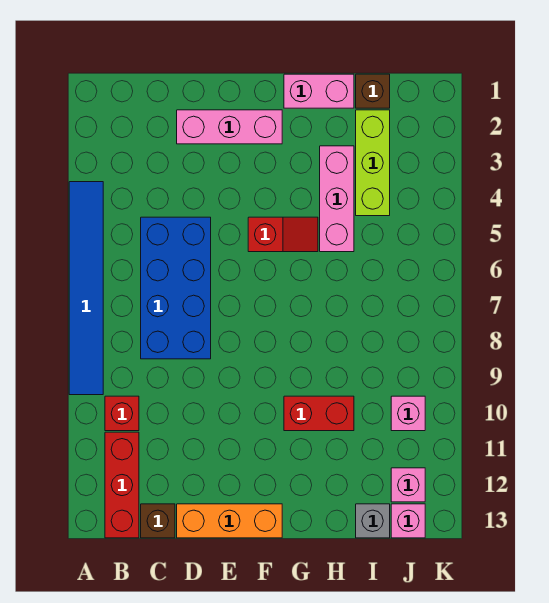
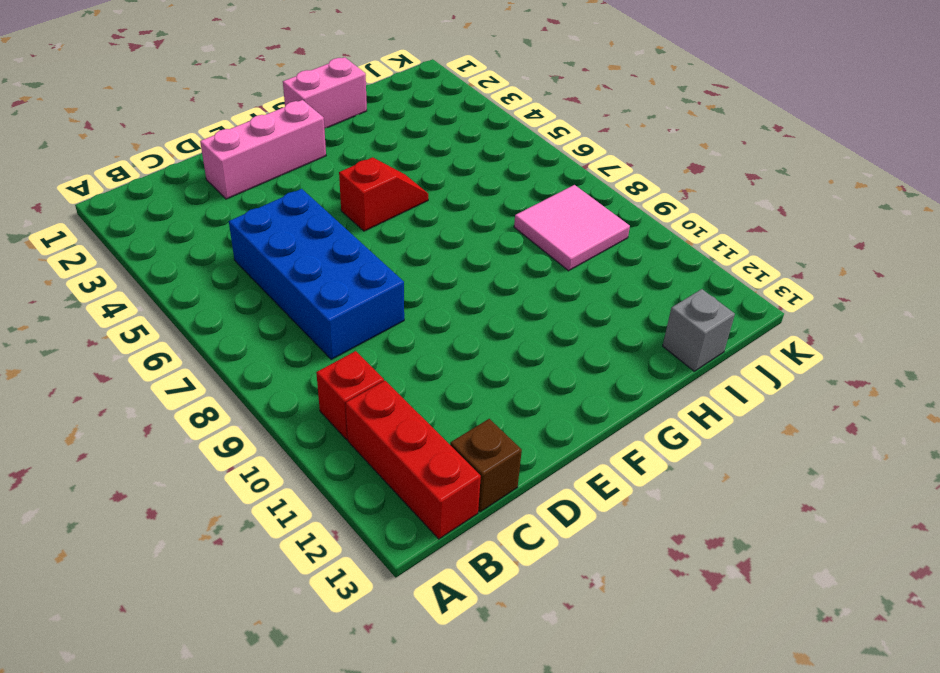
pink tile I8:J9 level 1 -> none
none -> blue tile A4:A9 level 1
none -> orange brick D13:F13 level 1
none -> red brick G10:H10 level 1

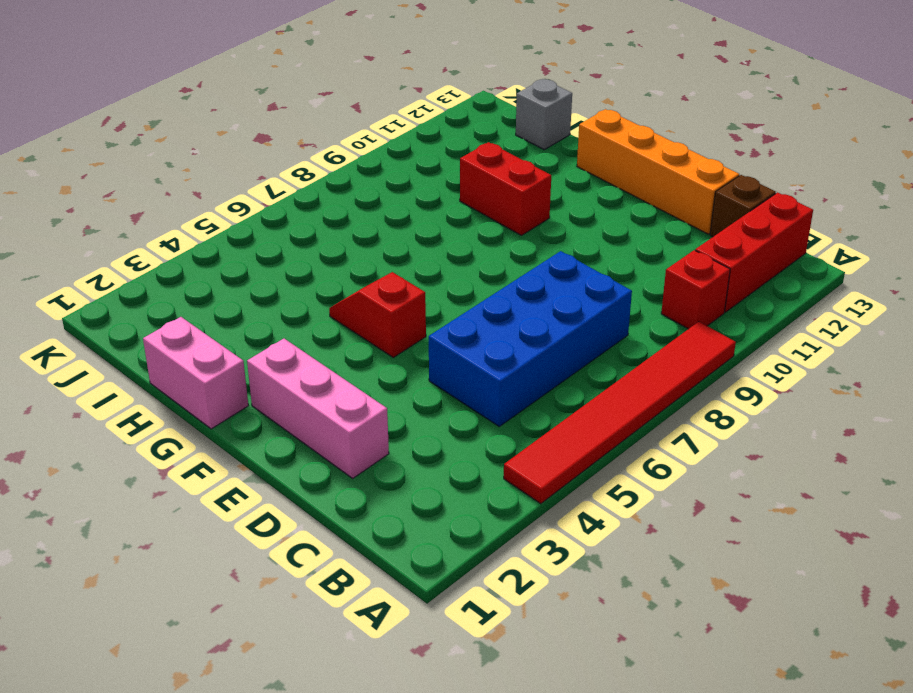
red tile A4:A9 level 1 -> blue tile A4:A9 level 1
orange brick D13:G13 level 1 -> orange brick D13:F13 level 1
none -> pink brick H3:H5 level 1
none -> brown brick I1 level 1
none -> lime brick I2:I4 level 1

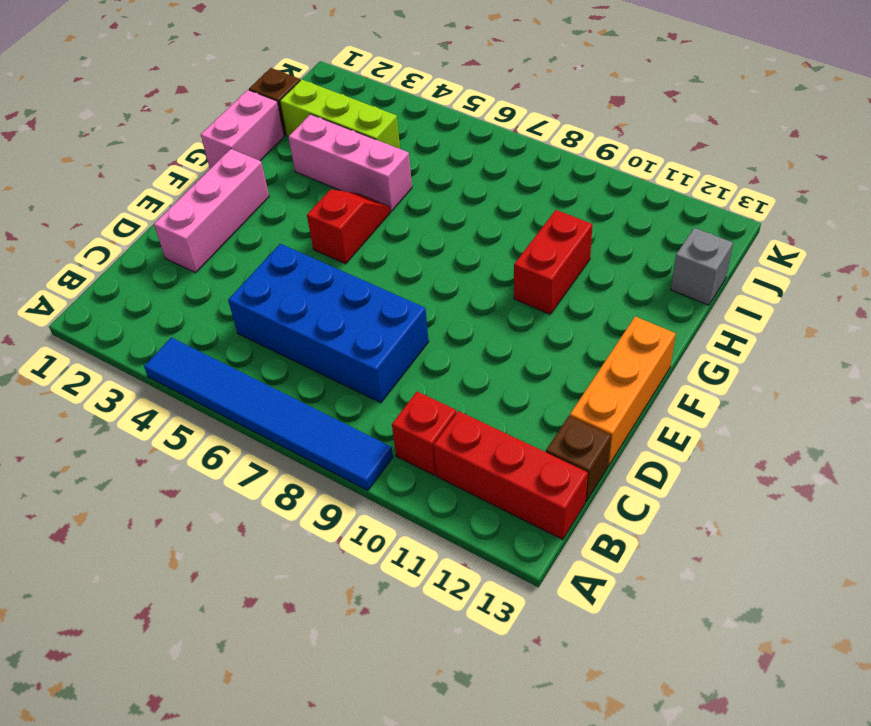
none -> pink brick J10 level 1
none -> pink brick J12 level 1
none -> pink brick J13 level 1

